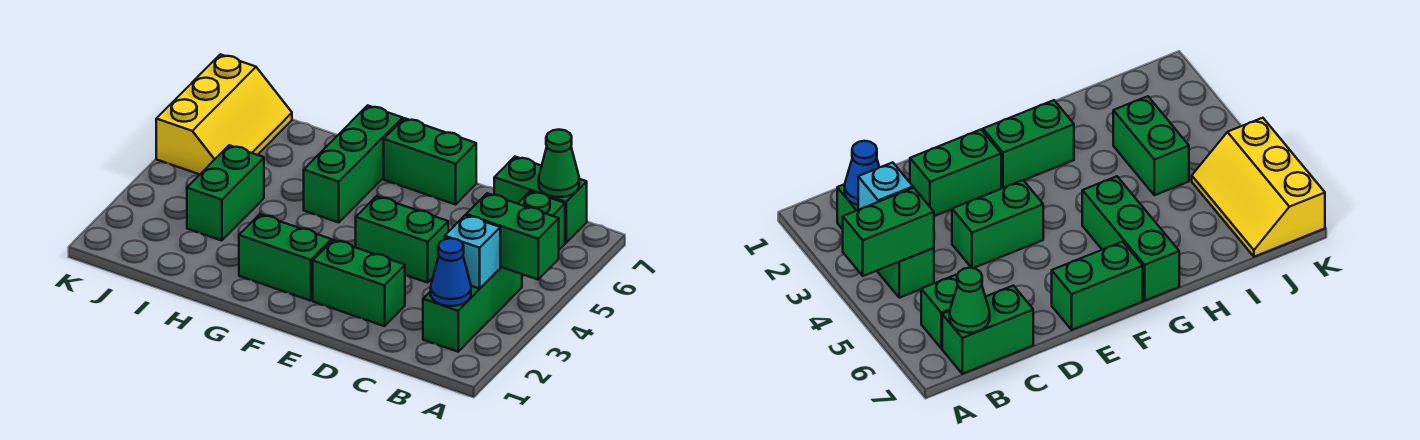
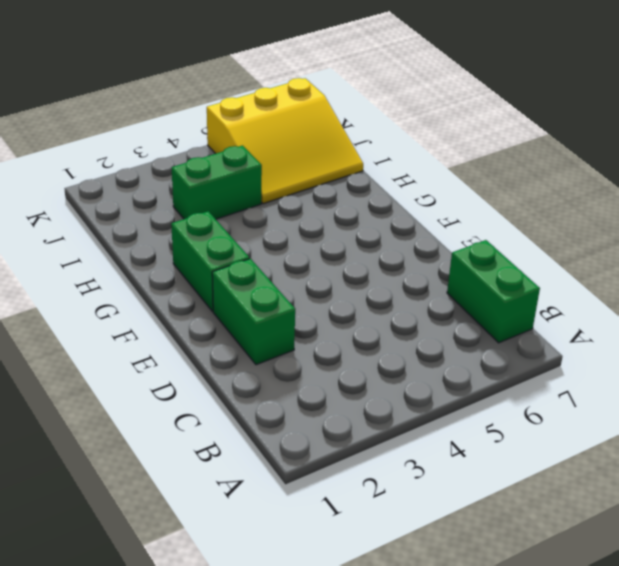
yellow slope I5:K7 level 1 top K -> yellow slope J5:K7 level 1 top K
none -> green brick B2:B4 level 1
none -> green brick B6 level 1
none -> green brick D4:E4 level 1

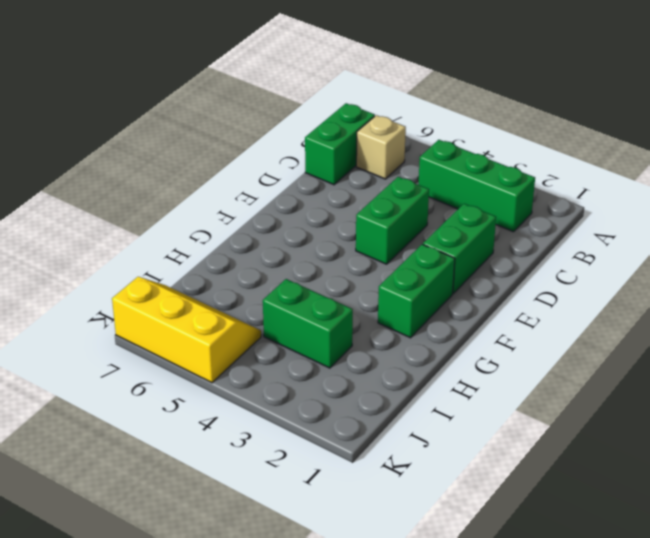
tan brick B6 level 1 -> green brick B6 level 1
none -> green brick E7:F7 level 1
none -> green brick G5:G7 level 1
none -> green brick A4:B4 level 2

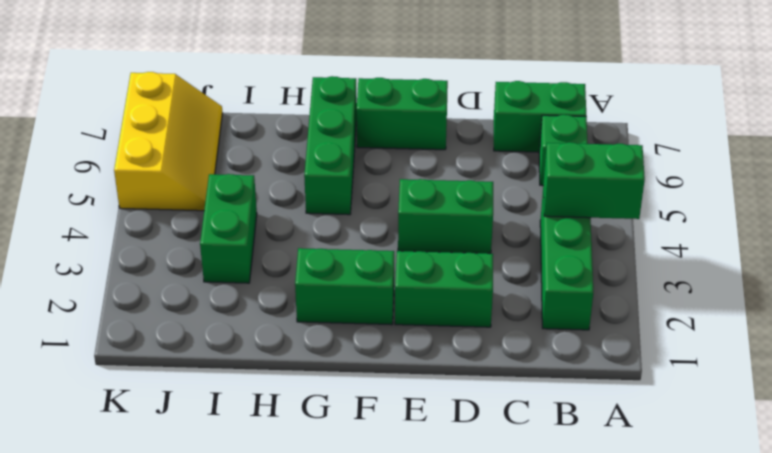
none -> blue cone B2 level 2
none -> cyan brick B3 level 2
none -> green cone B7 level 2

